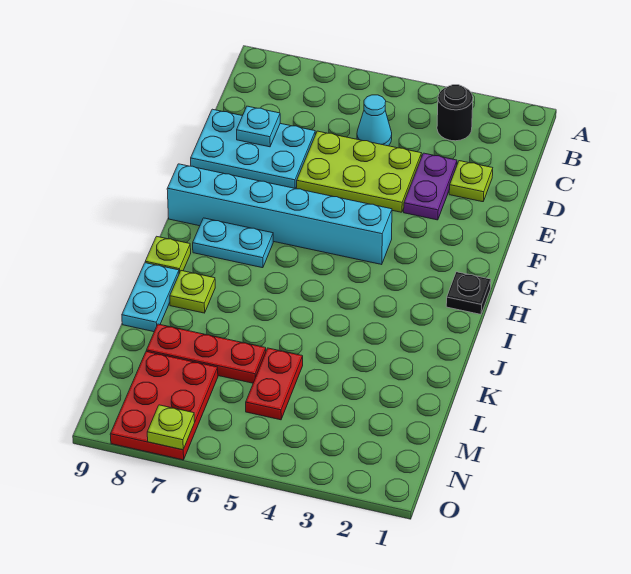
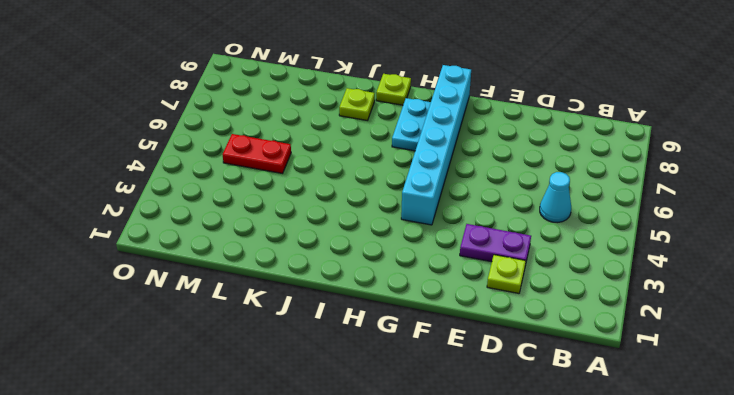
none -> black round brick B3 level 1
none -> lime plate D4:E6 level 1
none -> cyan plate D7:E9 level 1

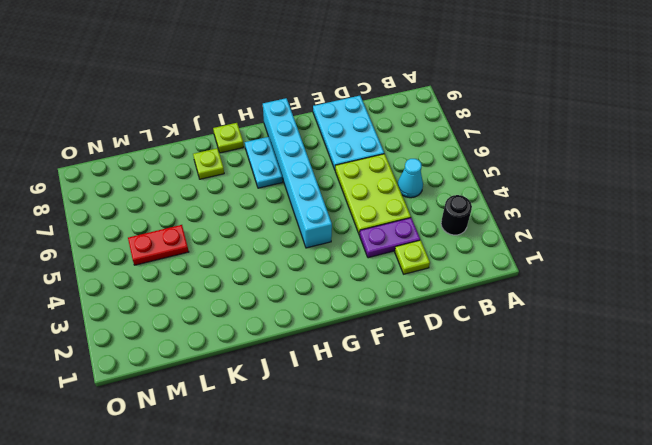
none -> black plate H1 level 1
none -> cyan plate J9:K9 level 1
none -> red plate L6:L8 level 1

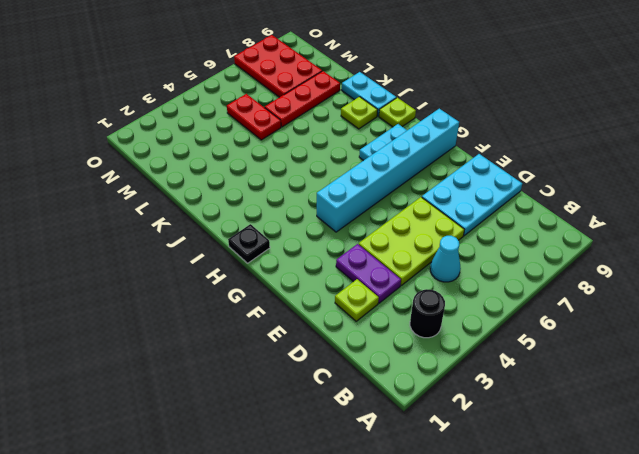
none -> cyan plate D8 level 2
none -> lime plate O7 level 2

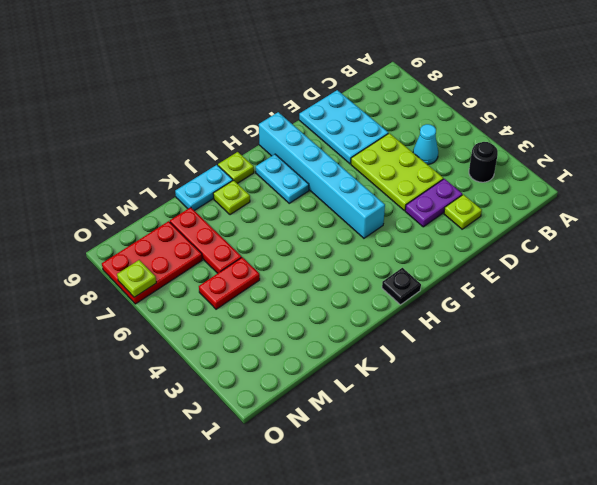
none -> cyan plate D8 level 2

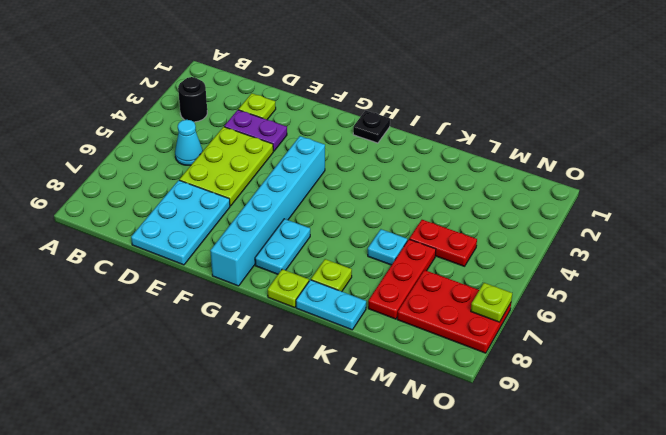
cyan plate K6 level 1 -> cyan plate D8 level 2

